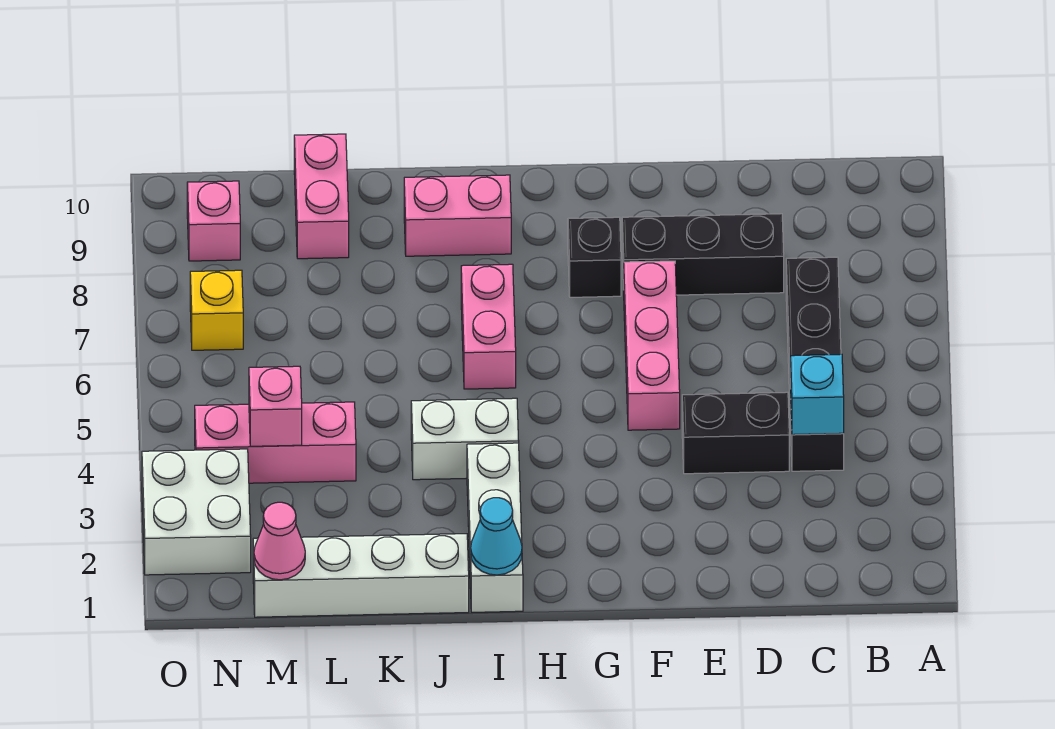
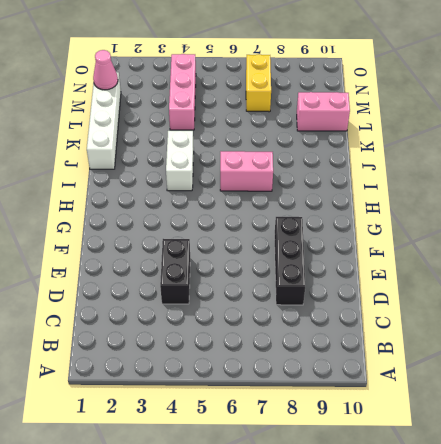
yellow brick M7:N7 level 1 -> yellow brick N7 level 1
none -> black brick C4:C7 level 1
none -> pink brick F5:F7 level 1
none -> black brick G8 level 1

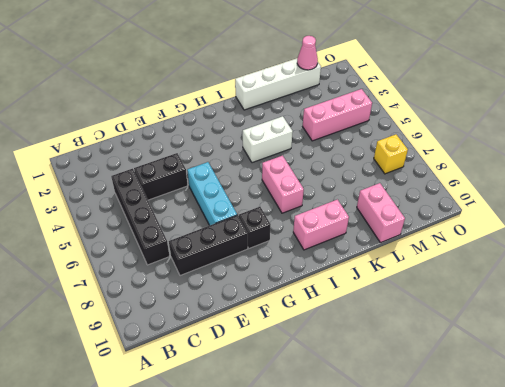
cyan brick F5:F7 level 1 -> pink brick F5:F7 level 1
none -> white brick I1:I3 level 1
none -> white brick N2:O3 level 1
none -> pink brick N9 level 1

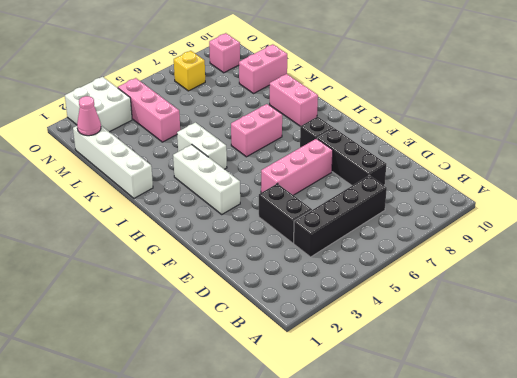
white brick G3:I3 level 1 -> white brick I1:I3 level 1
none -> cyan brick C4 level 2
none -> cyan cone I1 level 2
none -> pink brick M4 level 2

